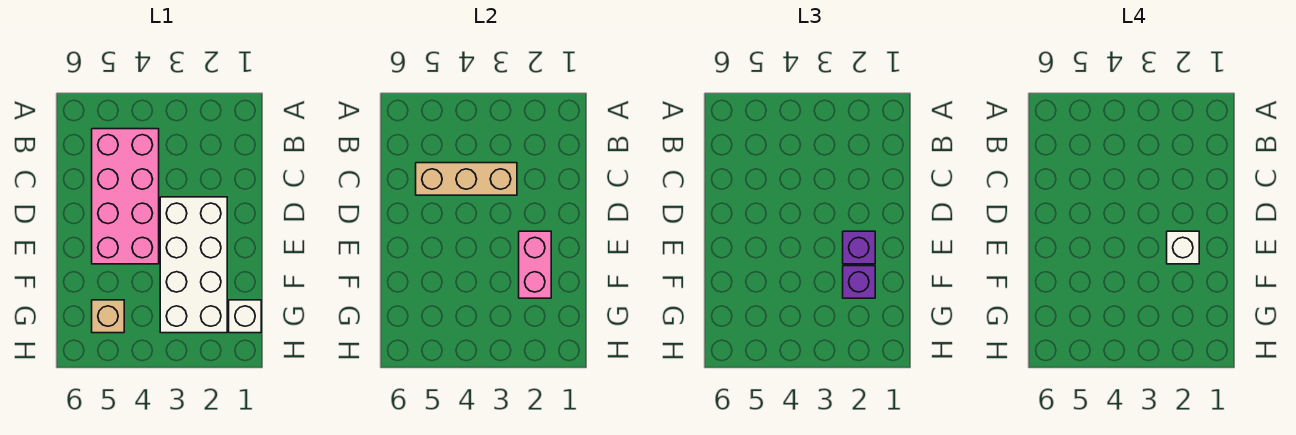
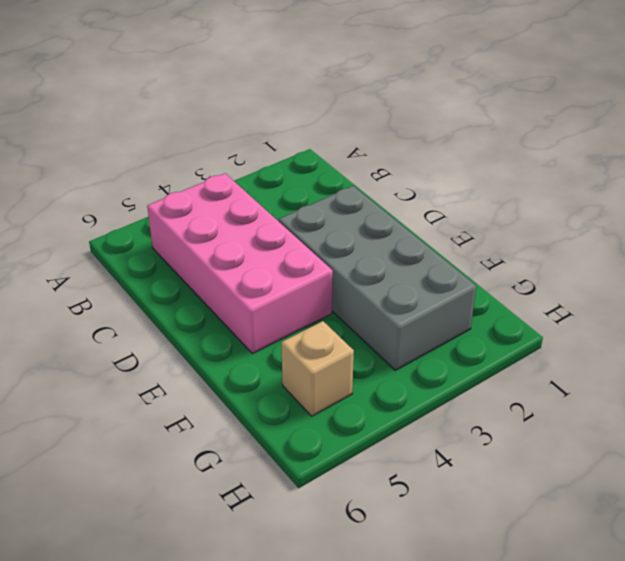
grey brick D2:G3 level 1 -> white brick D2:G3 level 1
none -> white brick G1 level 1
none -> tan brick C3:C5 level 2

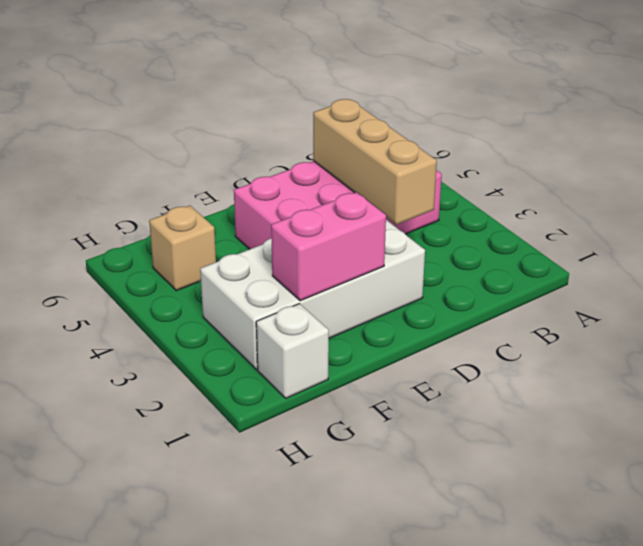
none -> purple brick E2 level 3
none -> purple brick F2 level 3

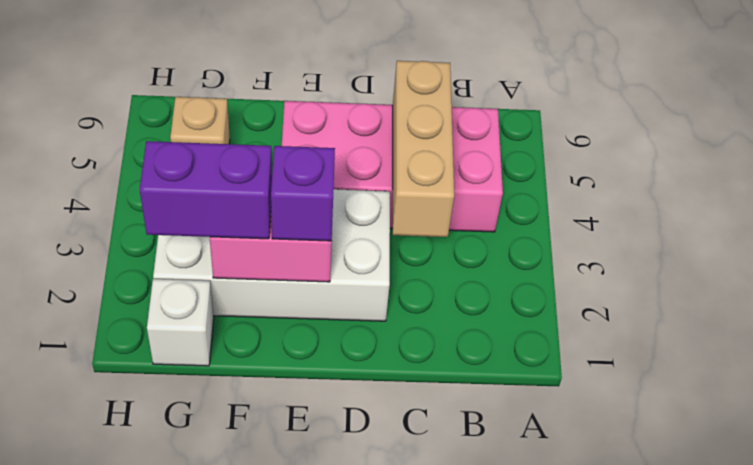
purple brick F2:G2 level 3 -> purple brick F2 level 3
none -> white brick E2 level 4

